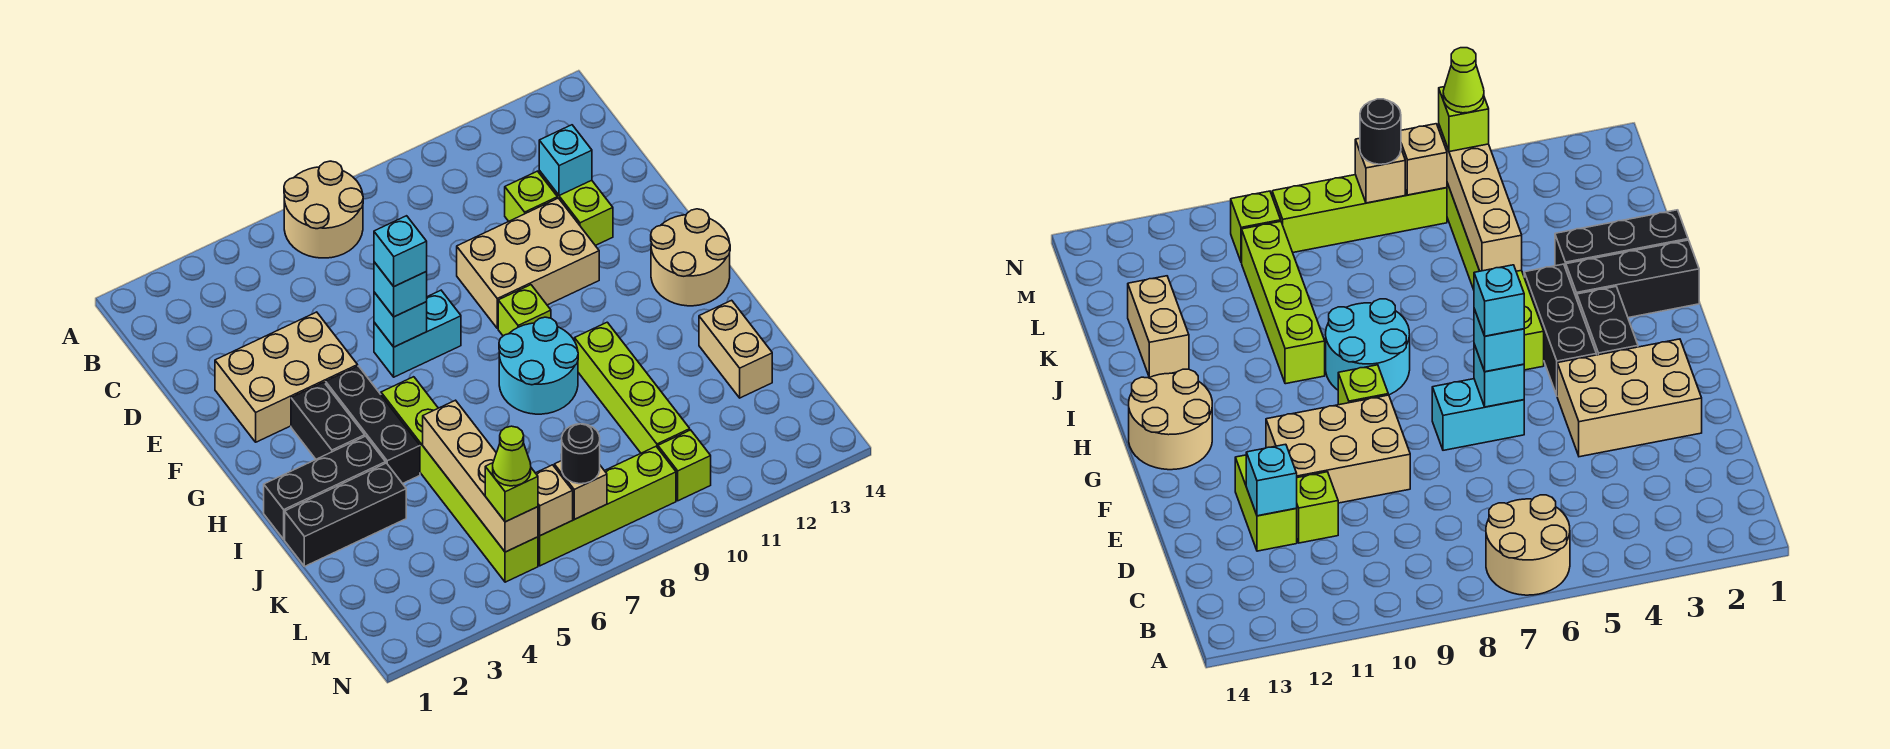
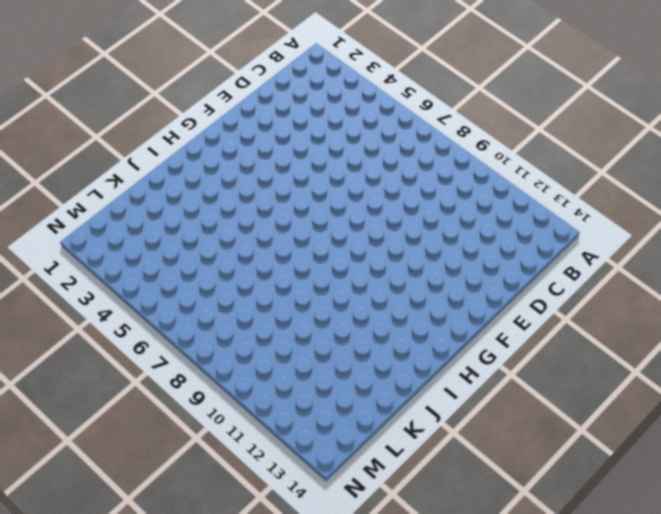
none -> tan round brick A6:B7 level 1
none -> lime brick D11 level 1
none -> lime brick D12:E12 level 1

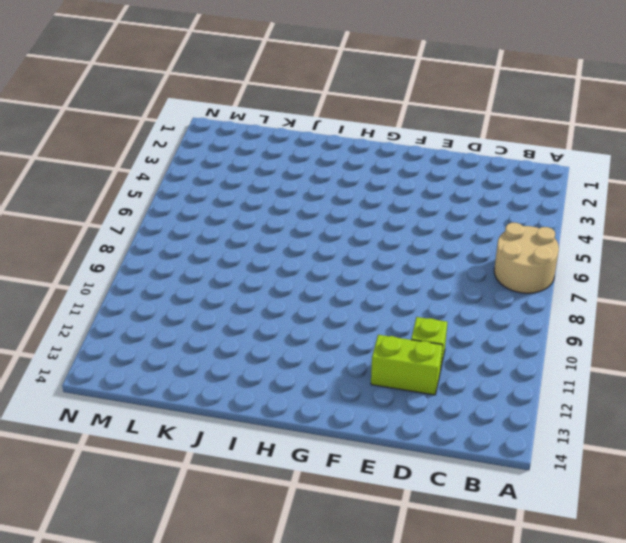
none -> tan brick E2:F4 level 1
none -> tan brick E9:F11 level 1
none -> cyan brick F6:F7 level 1

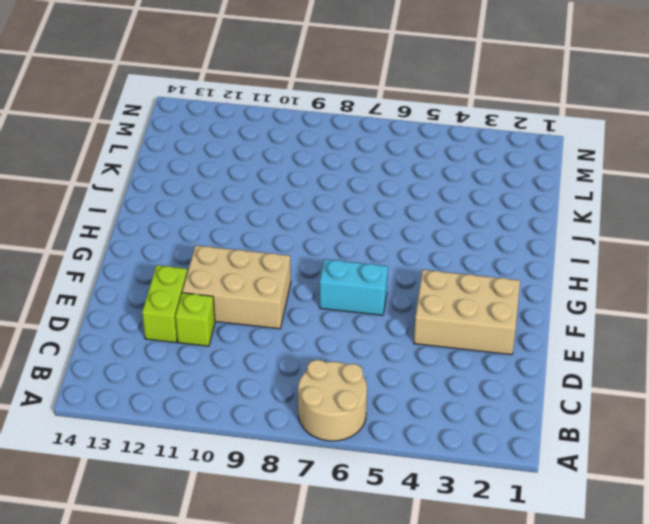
none -> black brick G3:H3 level 1
none -> black brick G4:I4 level 1
none -> lime brick G9 level 1

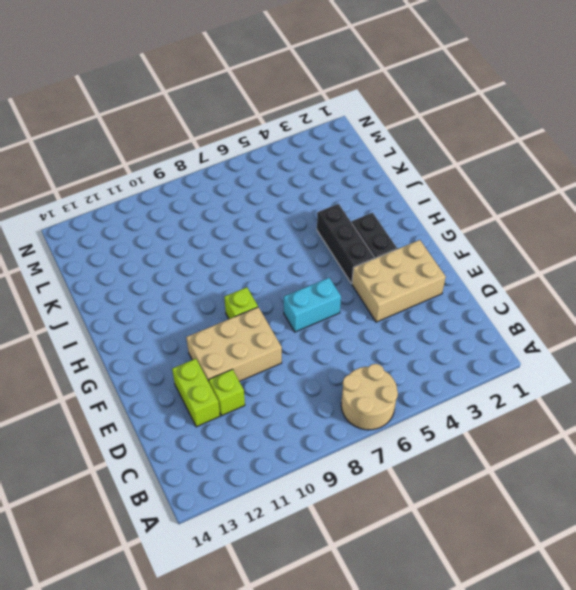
none -> tan round brick G13:H14 level 1
none -> lime brick H5:M5 level 1
none -> cyan round brick H8:I9 level 1

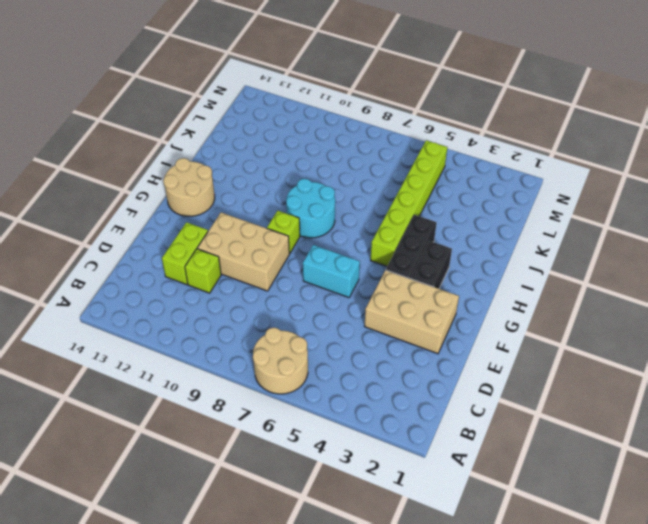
none -> black brick I1:I3 level 1
none -> lime brick I10:L10 level 1
none -> black brick J1:J3 level 1

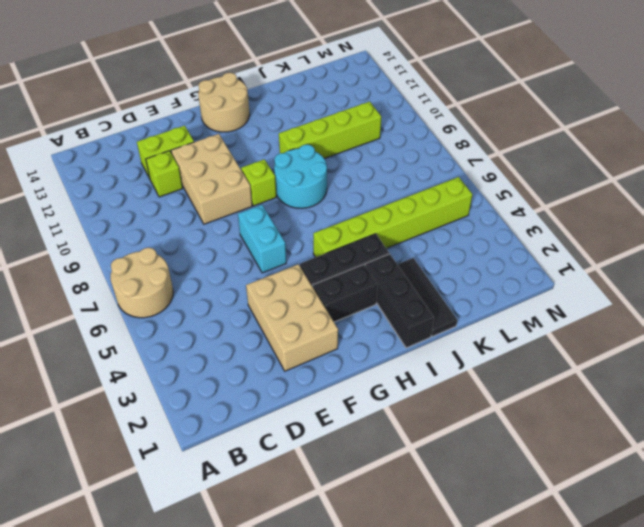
black tile J1:J3 level 1 -> black brick J1:J3 level 1
none -> tan brick J13:K13 level 1
none -> lime brick M6:M9 level 1
none -> lime brick M10 level 1

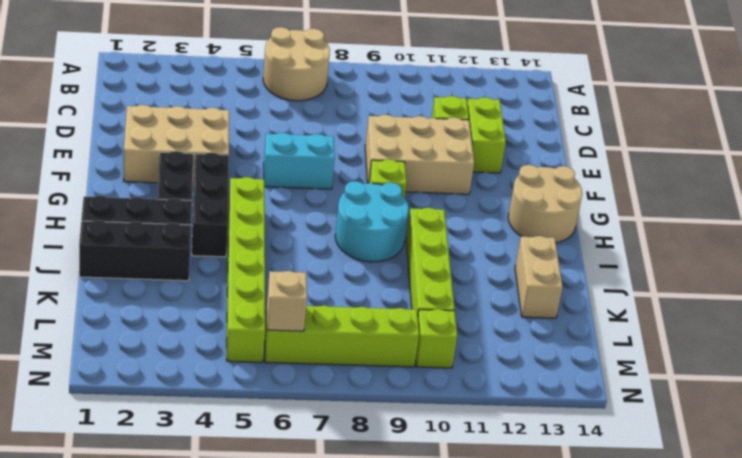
none -> cyan brick D12 level 2
none -> cyan brick F6 level 2
none -> tan brick J5:M5 level 2

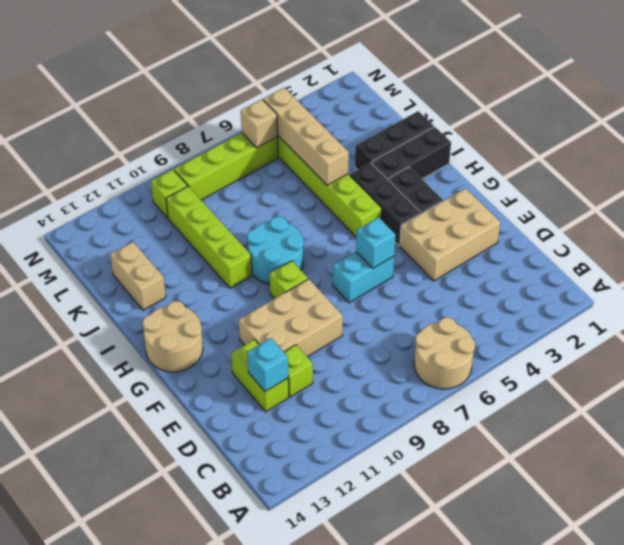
none -> tan brick M7 level 2
none -> cyan brick F6 level 3
none -> lime brick M5 level 3

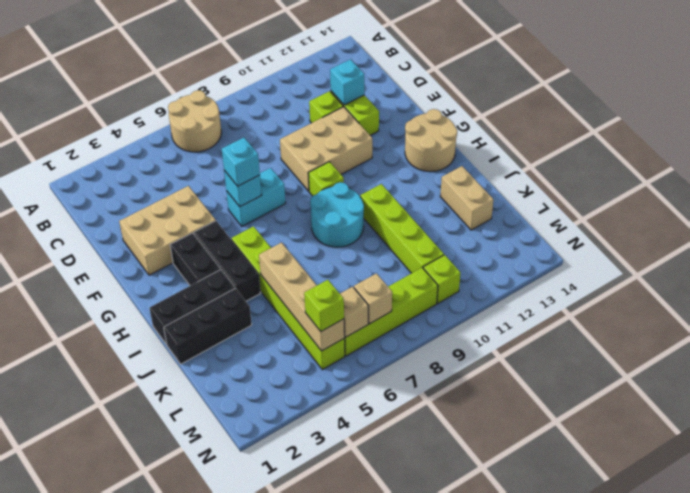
none -> black round brick M7 level 3
none -> cyan brick F6 level 4
none -> lime cone M5 level 4

